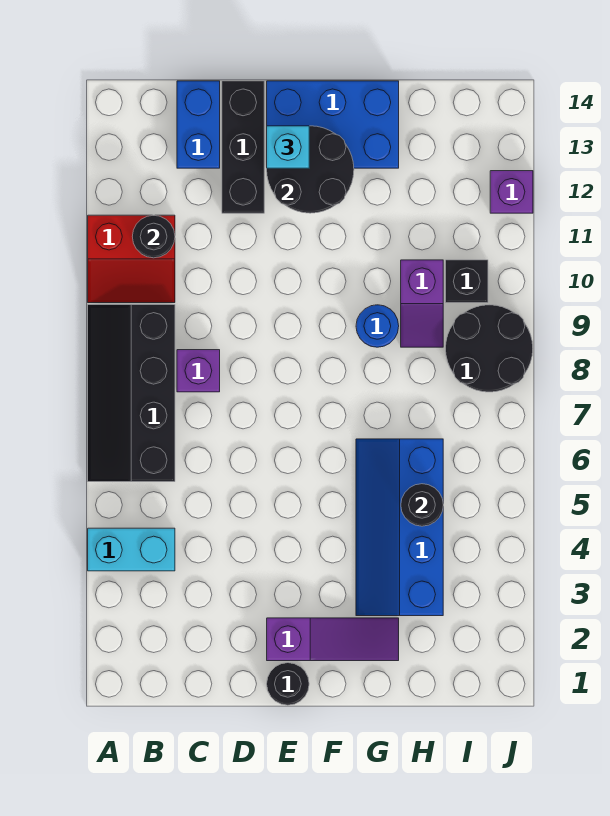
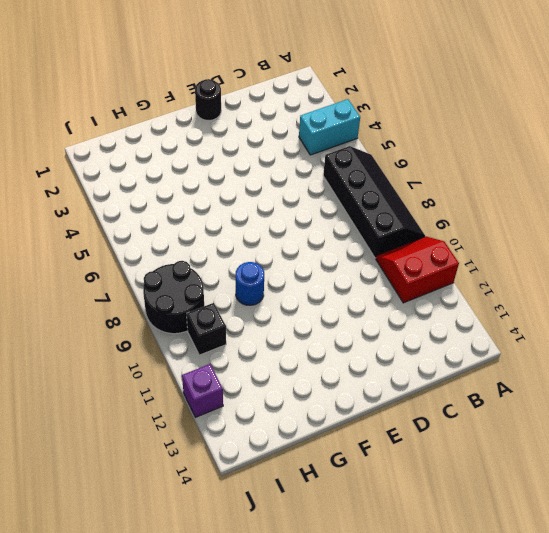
none -> purple brick C8 level 1
none -> blue brick C13:C14 level 1
none -> black brick D12:D14 level 1

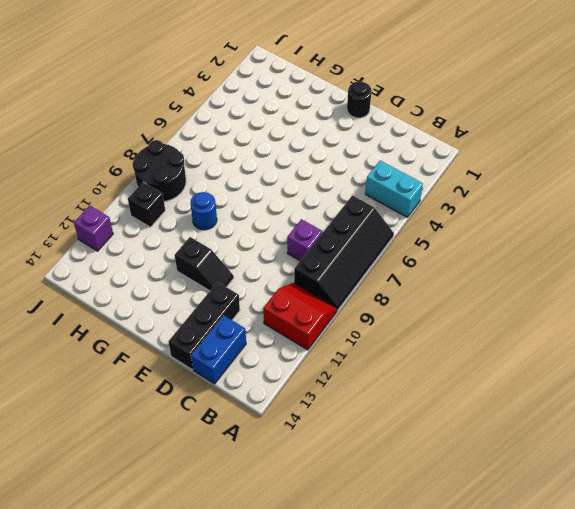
black slope E11:F11 level 1 top F -> none
none -> purple slope E2:G2 level 1 top E
none -> blue brick E13:G14 level 1
none -> blue slope G3:H6 level 1 top H

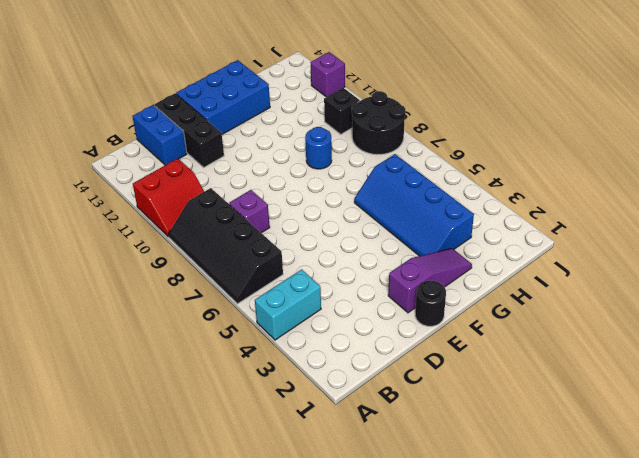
none -> purple slope H9:H10 level 1 top 10
none -> black round brick B11 level 2
none -> black round brick E12:F13 level 2

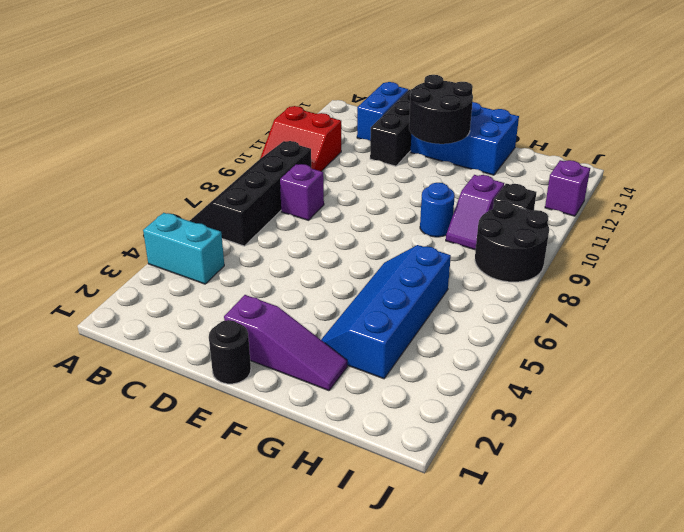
none -> black round brick B11 level 2
none -> black round brick H5 level 2
none -> cyan brick E13 level 3

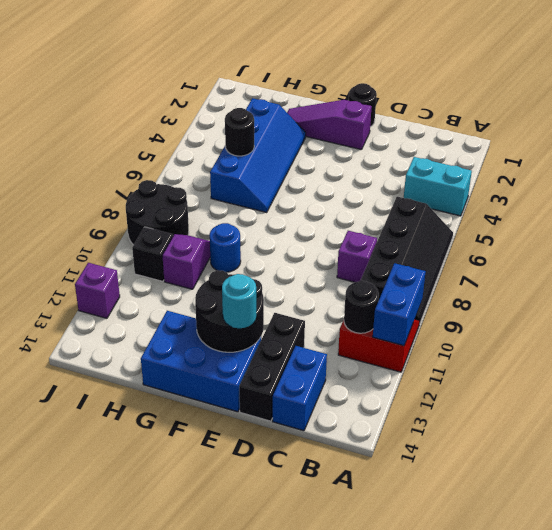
blue brick A10:A11 level 2 -> none
cyan round brick E13 level 3 -> cyan brick E13 level 3

